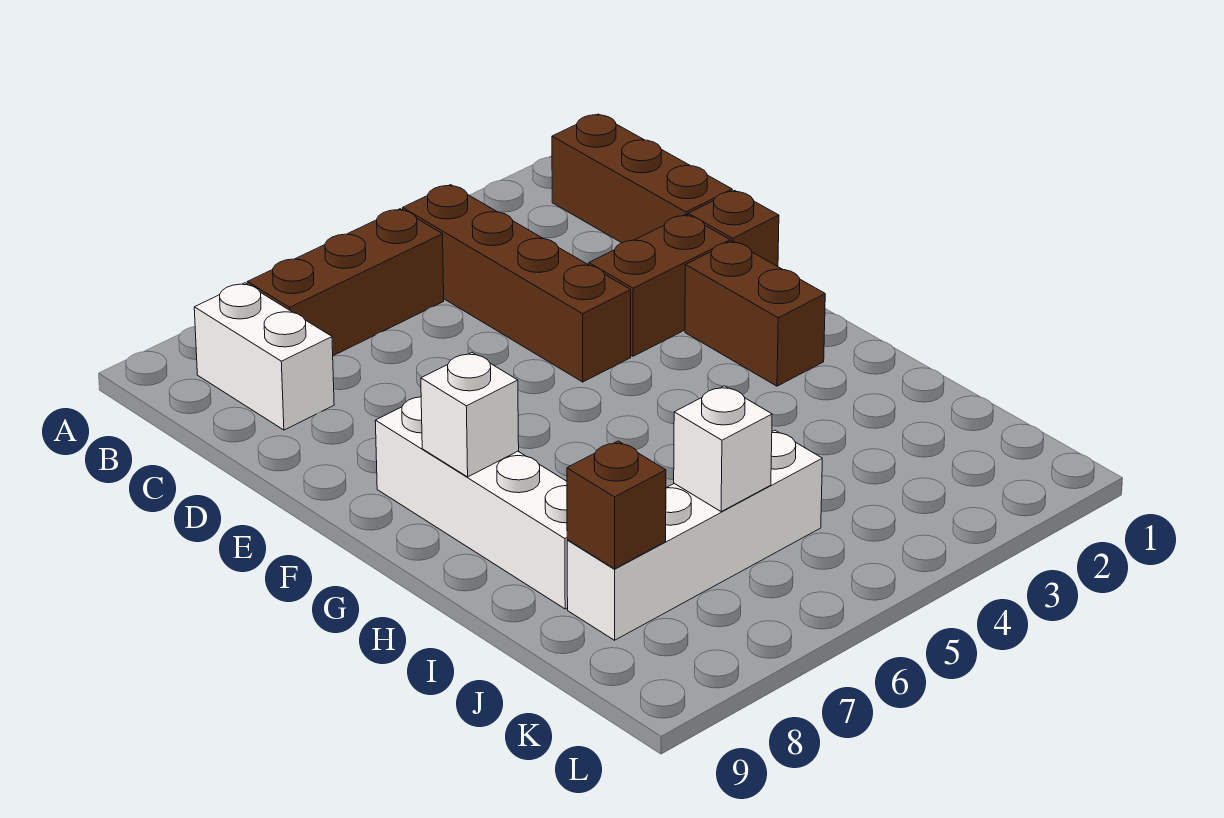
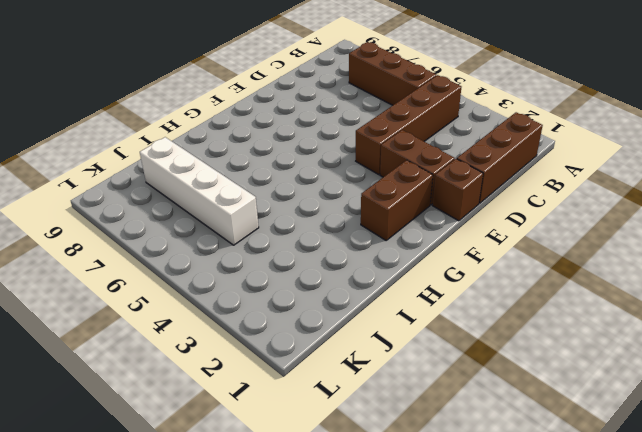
none -> white brick B8:C8 level 1
none -> white brick F8:I8 level 1
none -> white brick G8 level 2

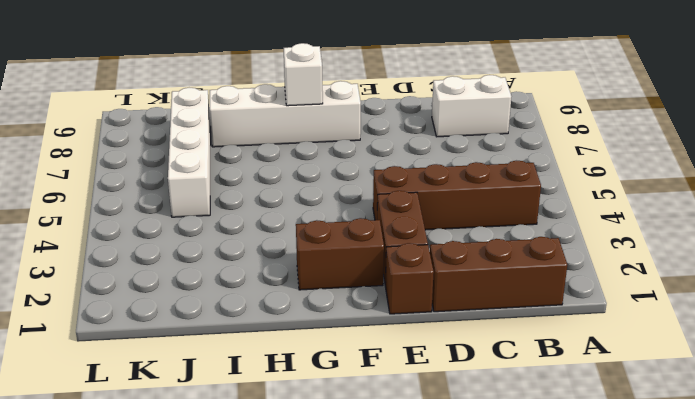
none -> brown brick B5:B7 level 1
none -> white brick J6 level 2
none -> brown brick J8 level 2

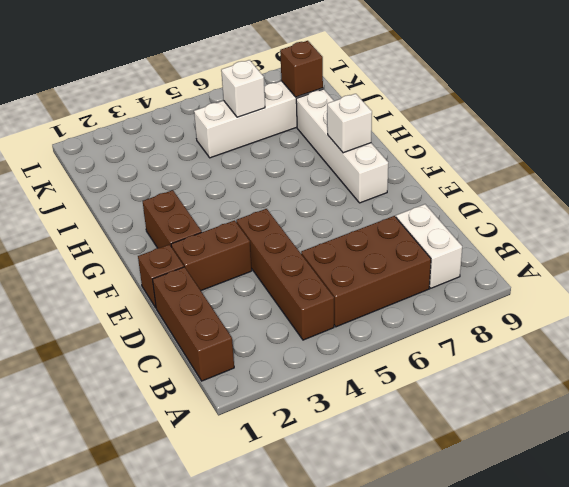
brown brick B5:C7 level 1 -> brown brick B5:B7 level 1

